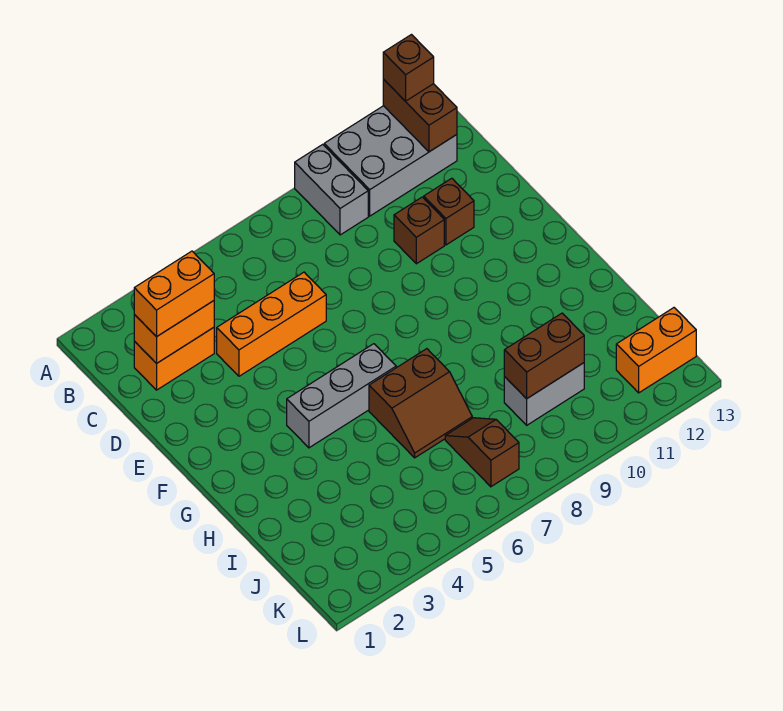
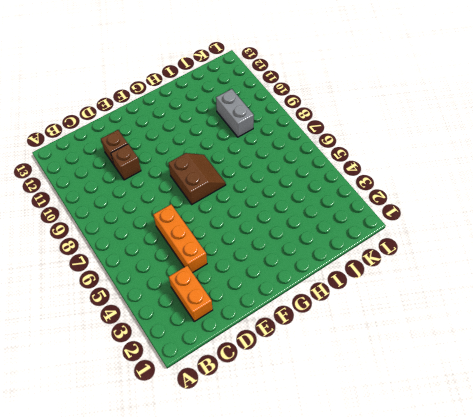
brown slope F7:G8 level 1 top F -> brown slope H6:I7 level 1 top H
none -> grey brick A9:B9 level 1
none -> grey brick A10:B12 level 1
none -> grey brick G4:G6 level 1

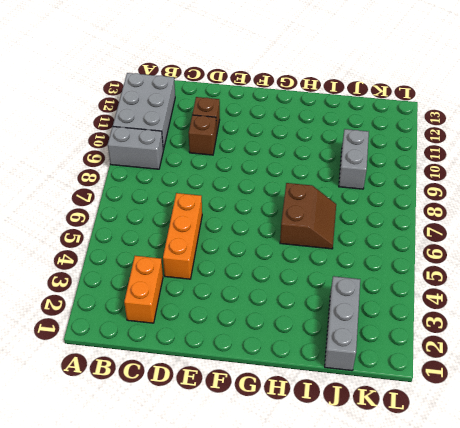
grey brick J1:J3 level 1 -> grey brick G4:G6 level 1
none -> brown slope J7:K7 level 1 top K
none -> orange brick K12:K13 level 1
none -> brown brick A12:B12 level 2

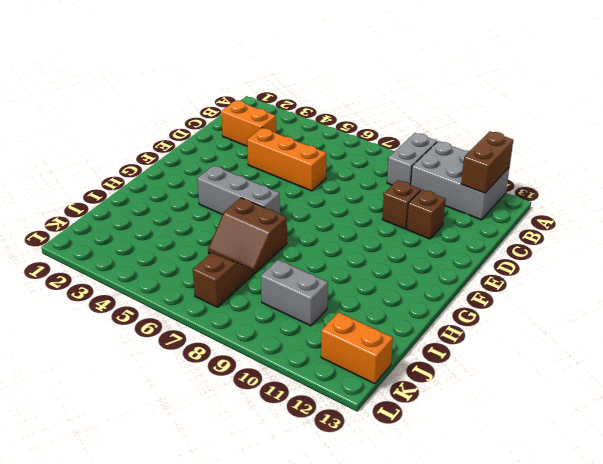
none -> orange brick C2:C3 level 2
none -> brown brick J9:J10 level 2
none -> brown brick A12 level 3

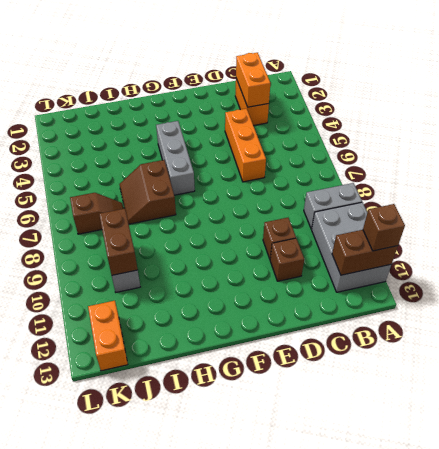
none -> orange brick C2:C3 level 3

